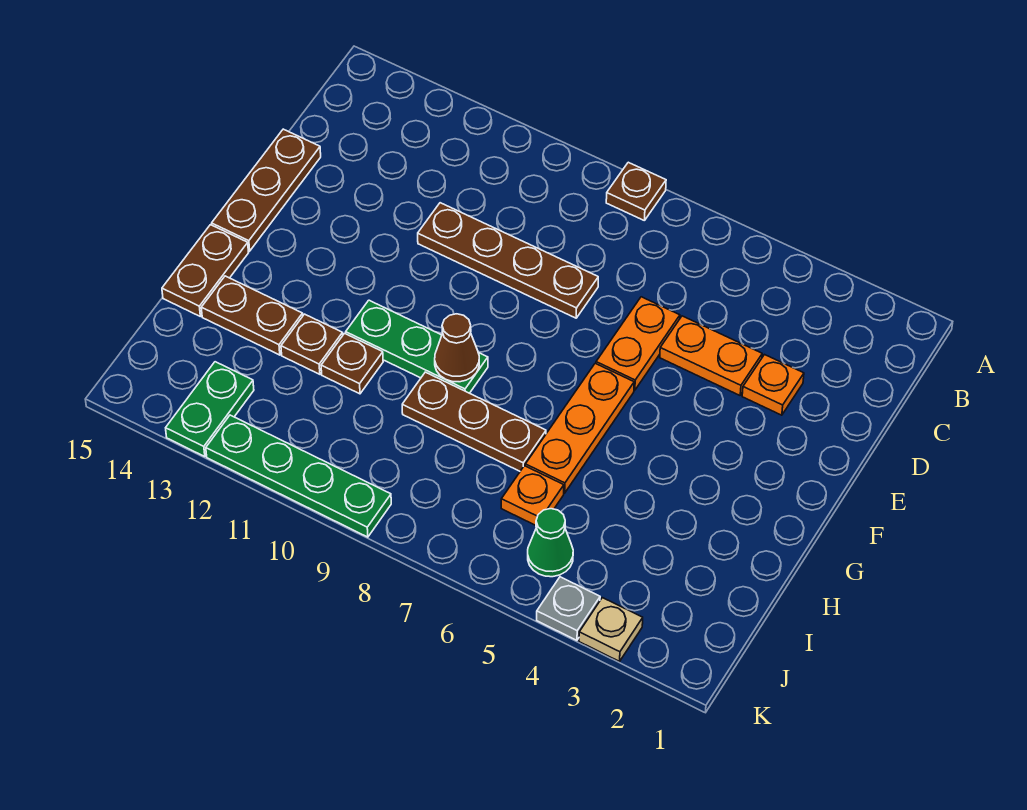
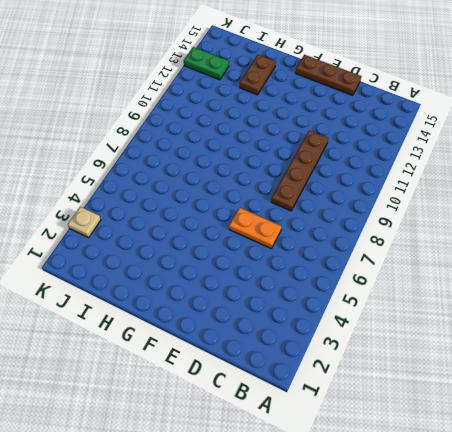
none -> brown plate A8 level 1
none -> orange plate D3 level 1
none -> orange plate D4:D5 level 1

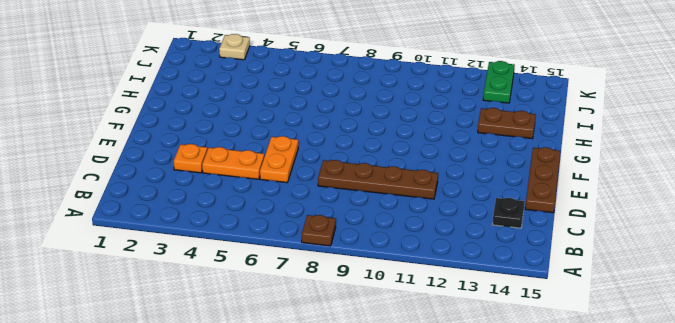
black plate C14 level 1 -> none
none -> orange plate F6:H6 level 1
none -> green plate G9:G11 level 1
none -> brown plate G15:H15 level 1

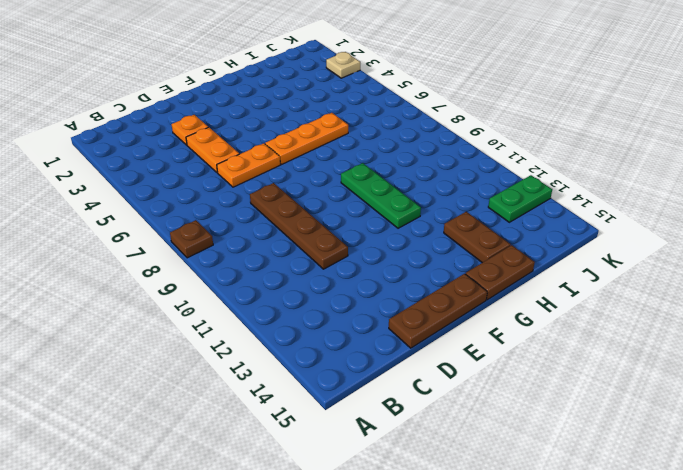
none -> brown plate H7:H9 level 1
none -> brown plate H11 level 1
none -> brown plate H12 level 1

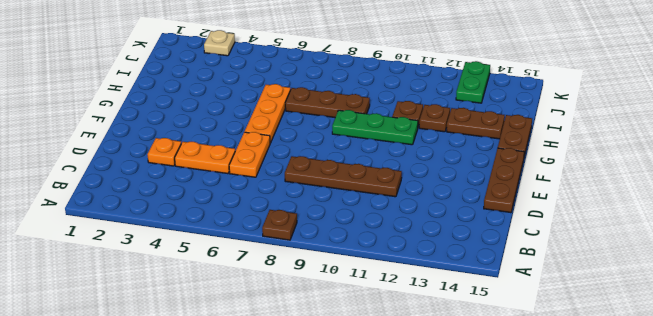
none -> orange plate I6 level 1
none -> green cone J5 level 1
none -> grey plate K4 level 1

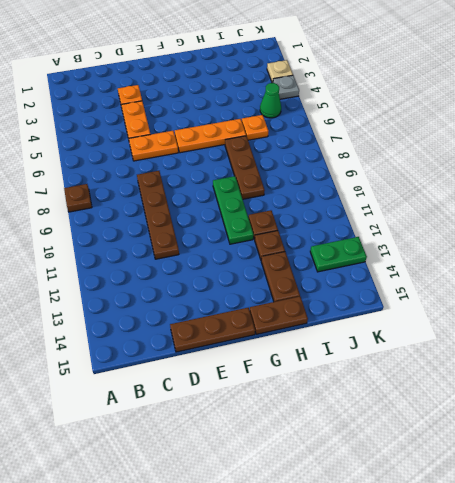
none -> green plate K9:K12 level 1
none -> brown cone G9 level 2

